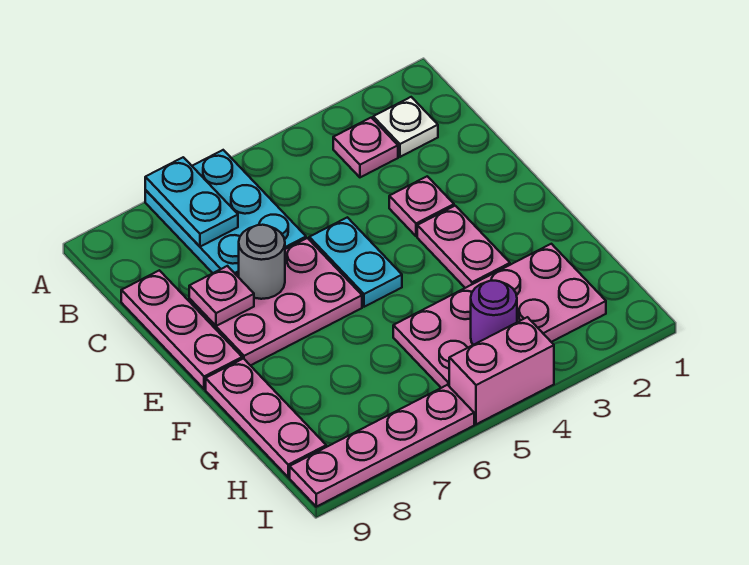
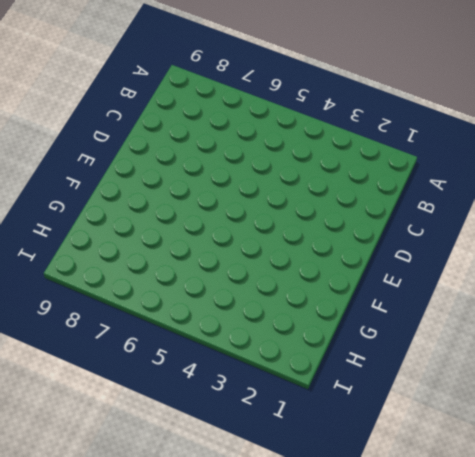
none -> cyan plate A6:C7 level 1
none -> white plate B2 level 1
none -> pink plate B3 level 1

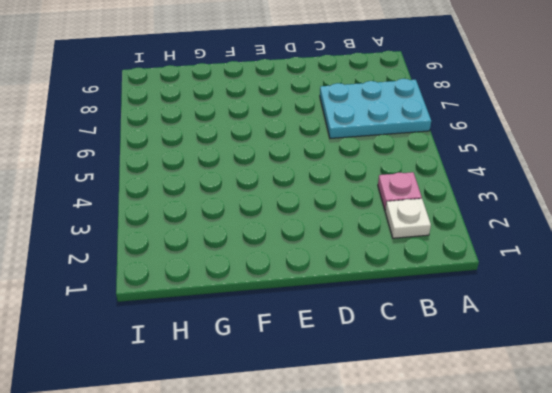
none -> pink plate C9:E9 level 1
none -> pink plate D3 level 1
none -> cyan plate D5:E5 level 1

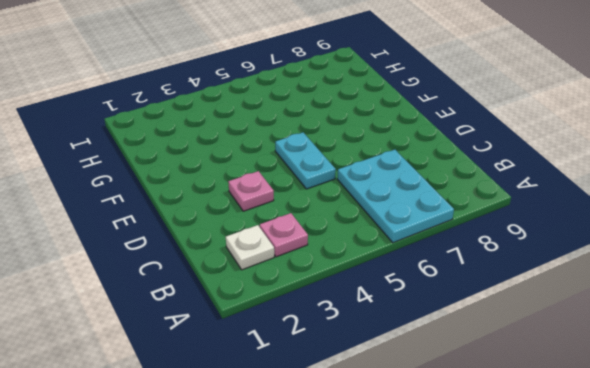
none -> pink plate C9:E9 level 1
none -> pink plate D6:E8 level 1
none -> pink plate E3:F3 level 1

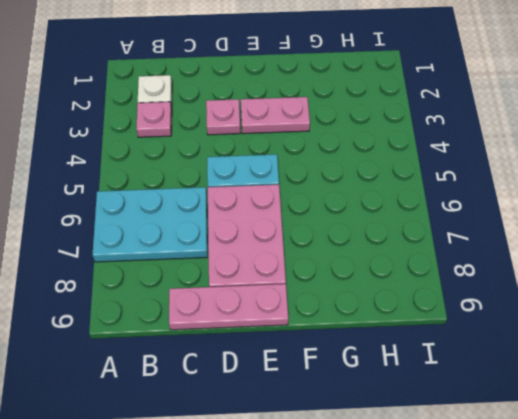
none -> pink plate F9:H9 level 1
none -> pink plate G2:H5 level 1
none -> pink brick I4:I5 level 1

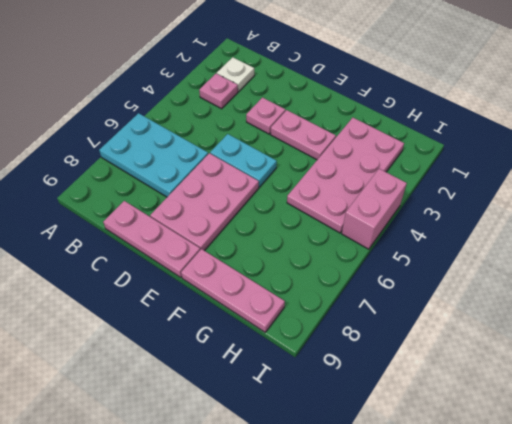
none -> pink plate I6:I9 level 1
none -> cyan plate A7:B7 level 2
none -> grey round brick D7 level 2

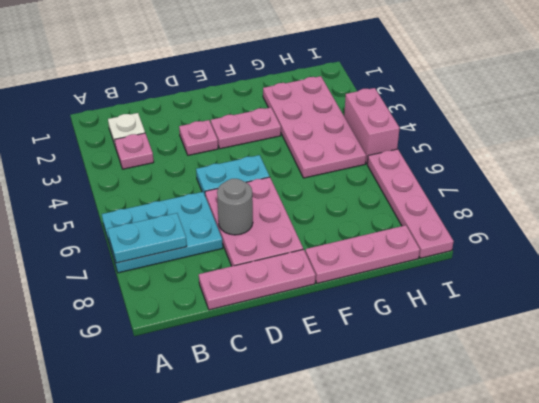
none -> pink plate D8 level 2
none -> purple round brick H4 level 2

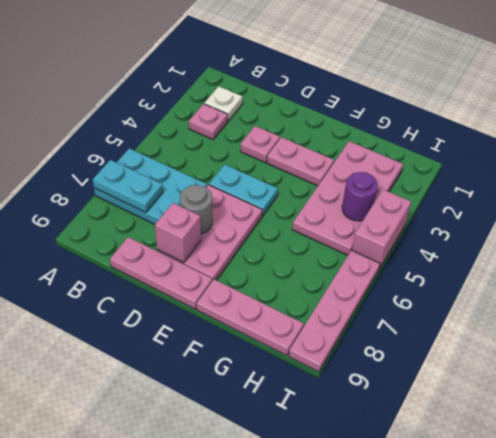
pink brick D8 level 2 -> pink plate D8 level 2

